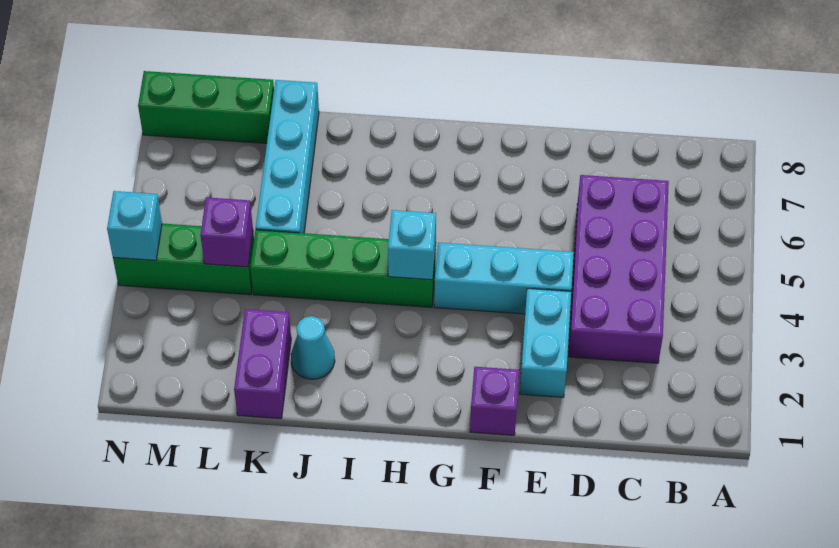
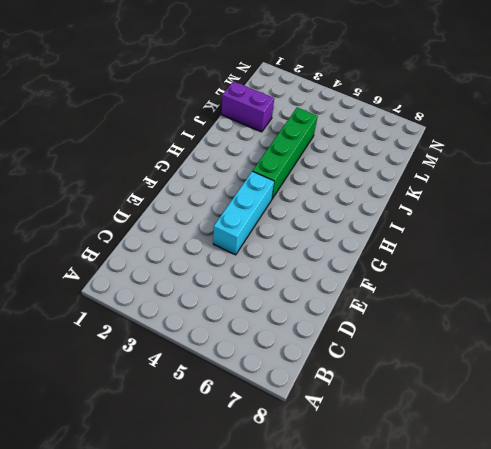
none -> purple brick C3:D6 level 1
none -> cyan brick E2:E3 level 1
none -> purple brick F1 level 1

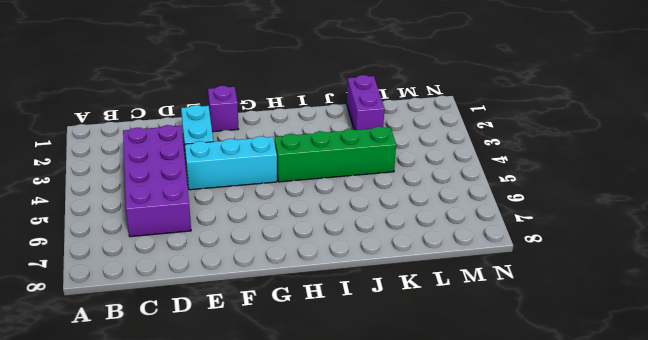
none -> cyan cone J2 level 1
none -> cyan brick K5:K8 level 1
none -> green brick L4:N4 level 1

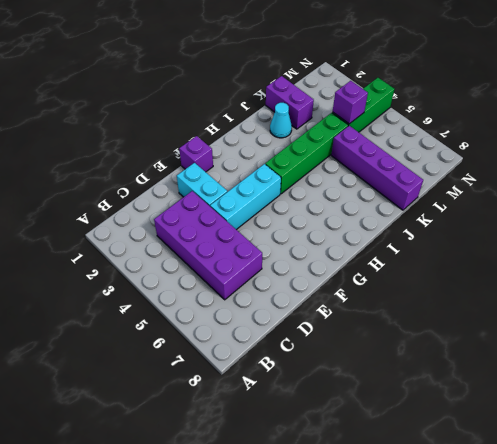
purple brick K5:K8 level 1 -> cyan brick K5:K8 level 1
none -> green brick L8:N8 level 1
none -> cyan brick H4 level 2
none -> cyan brick N4 level 2

